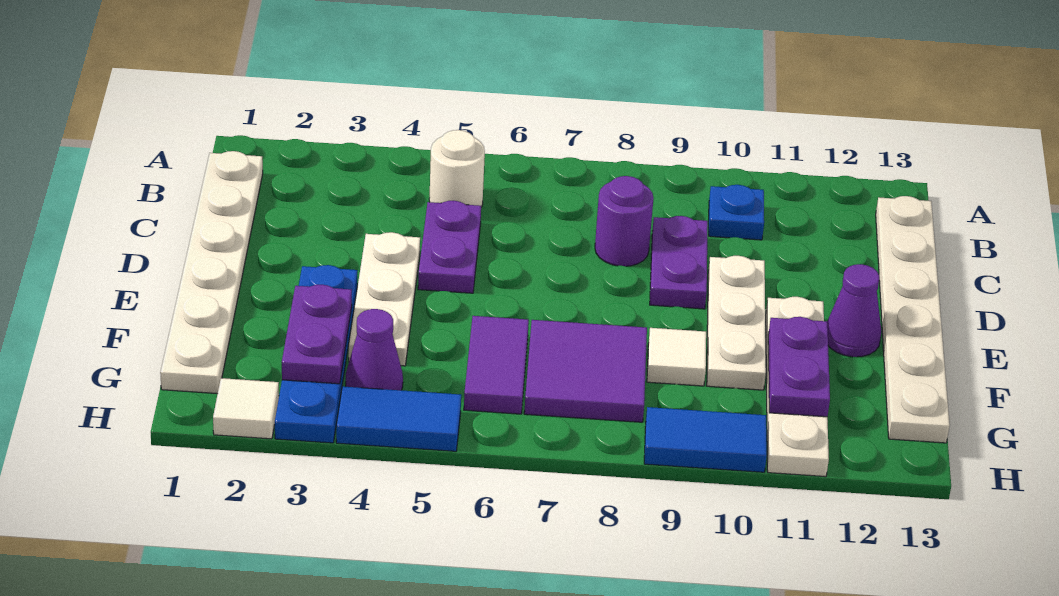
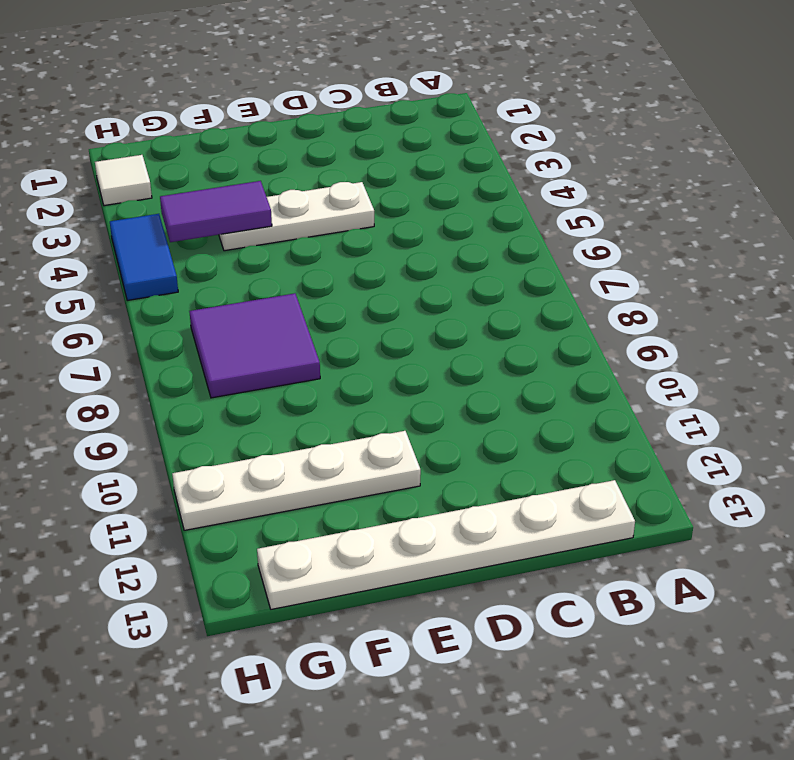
purple tile F4:G4 level 2 -> purple tile F6:G6 level 1
none -> white plate B1:G1 level 1
none -> white round brick B5 level 1
none -> blue plate B10 level 1

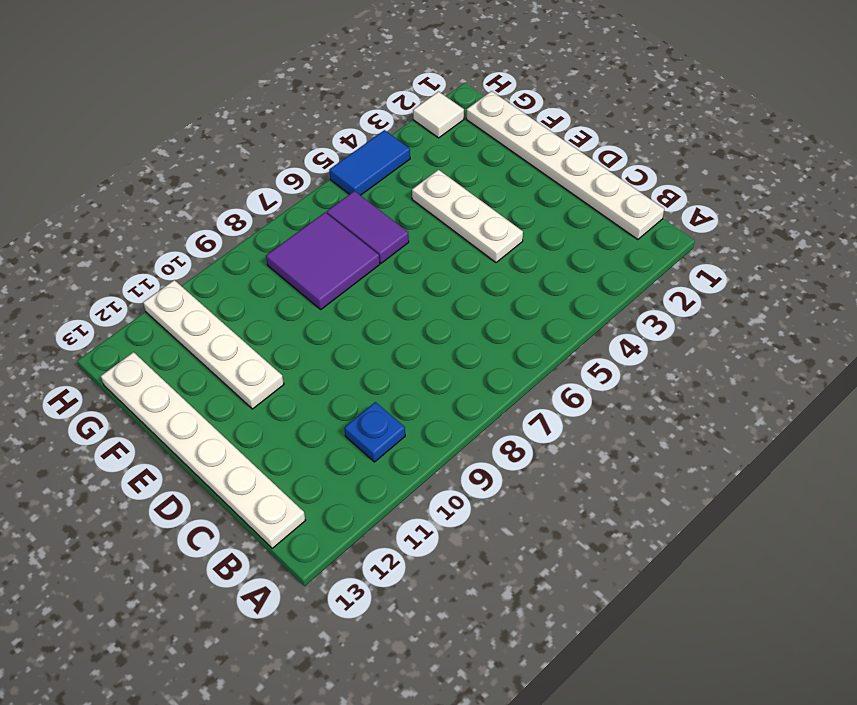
none -> white round brick B5 level 1
none -> purple plate C5:D5 level 1
none -> purple round brick C8 level 1

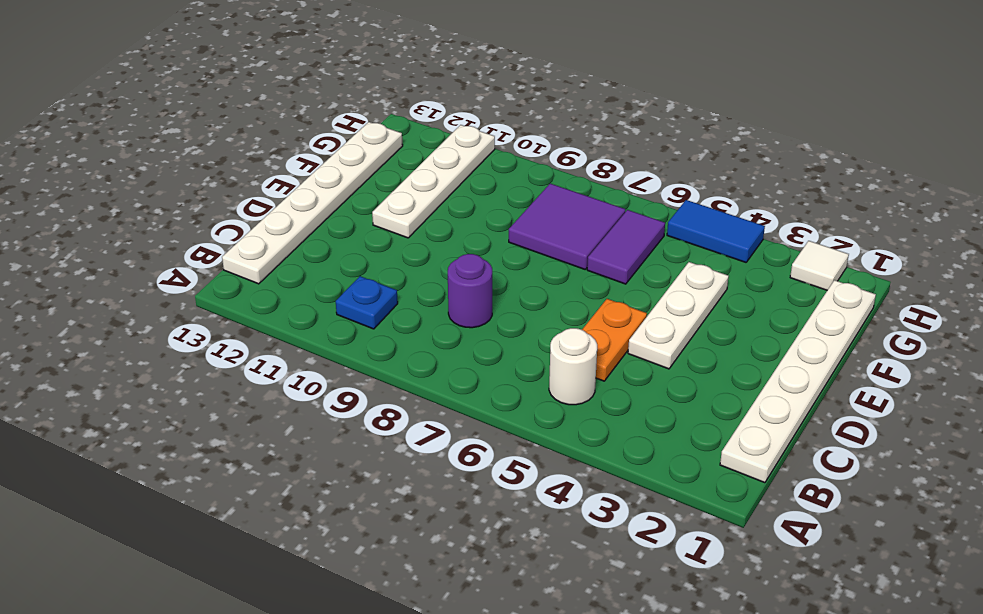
orange plate C5:D5 level 1 -> purple plate C5:D5 level 1
none -> purple plate C9:D9 level 1
none -> white plate D10:F10 level 1
none -> blue plate E3:H3 level 1

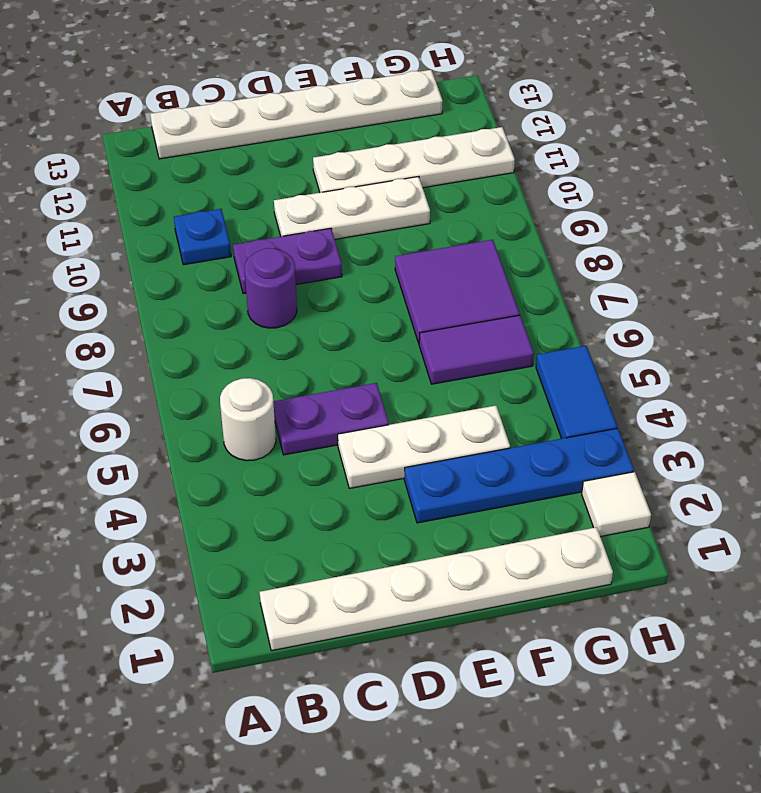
none -> purple cone E12 level 1
none -> white tile F9 level 1
none -> purple cone G4 level 1

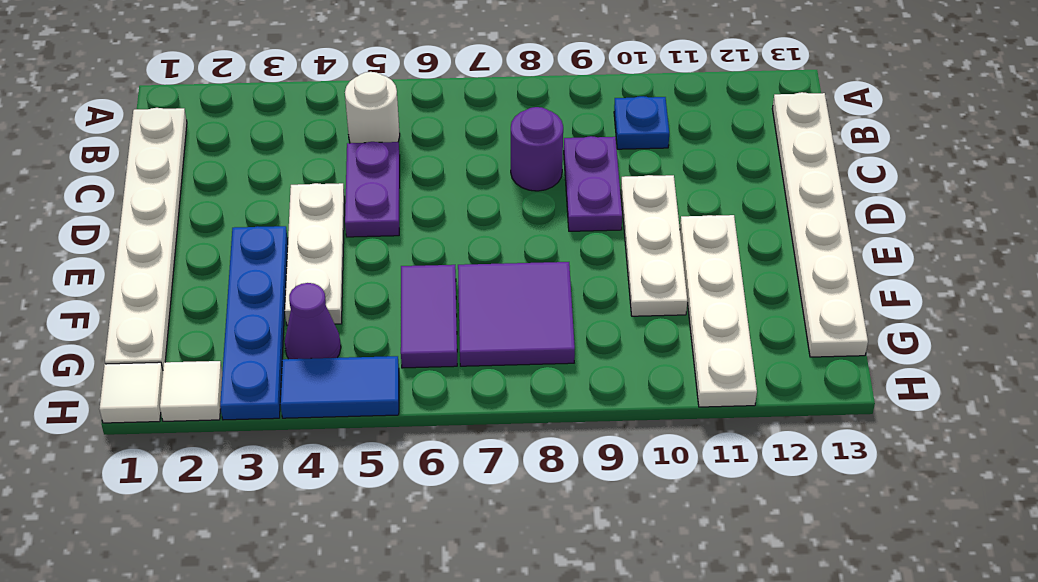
white tile H1 level 1 -> white tile F9 level 1
none -> purple cone E12 level 1
none -> blue tile H9:H10 level 1
none -> purple plate F3:G3 level 2

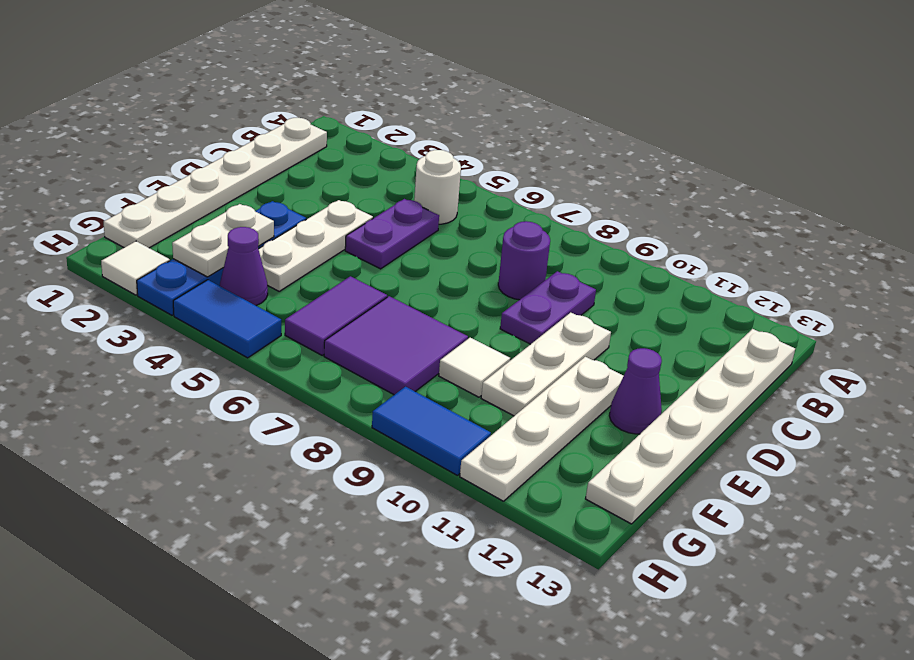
white plate F3:G3 level 2 -> purple plate F3:G3 level 2
none -> blue plate B10 level 1
none -> purple plate F11:G11 level 2

